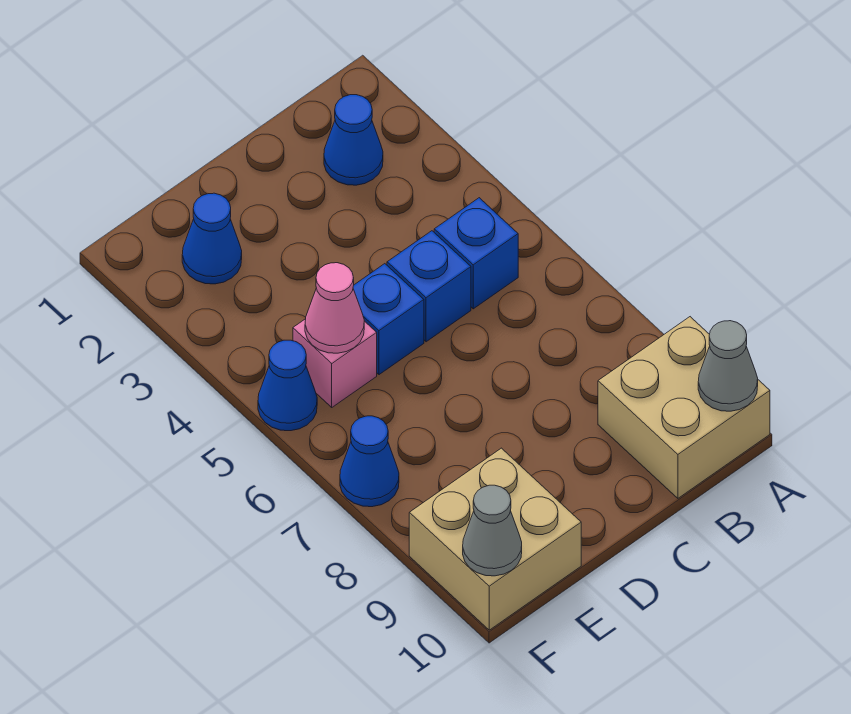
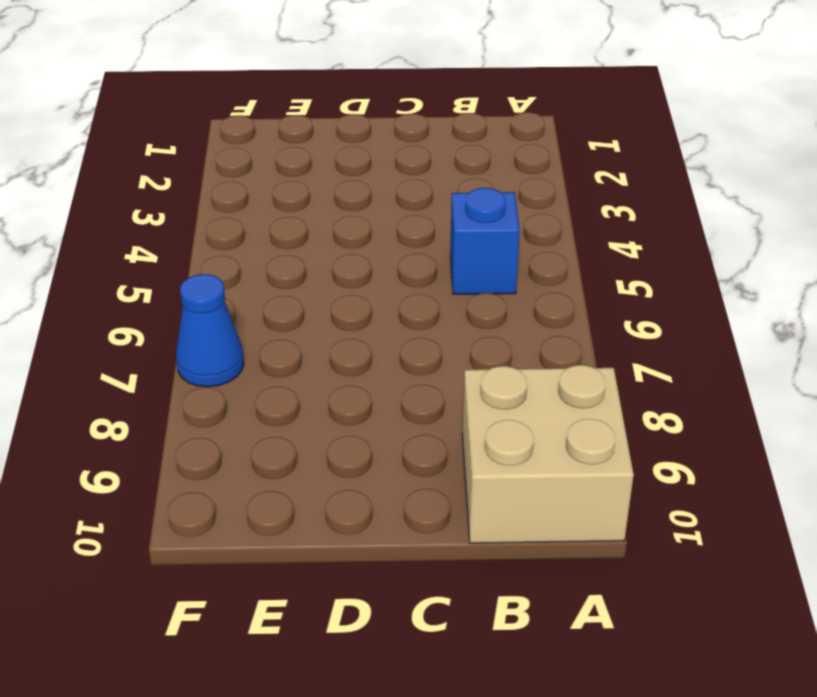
none -> blue cone B2 level 1
none -> blue brick C5 level 1
none -> blue brick D5 level 1

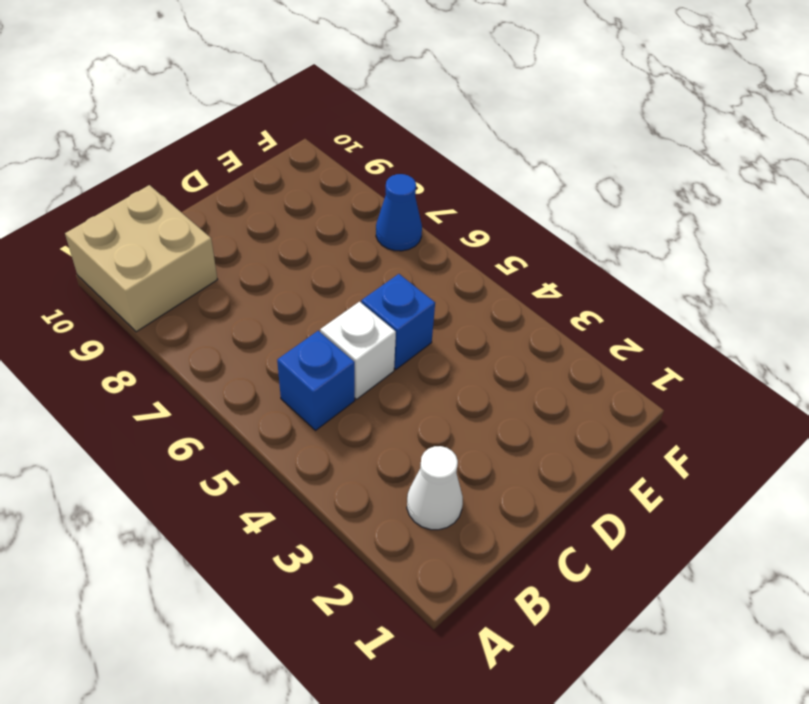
white cone B2 level 1 -> blue cone B2 level 1
white brick C5 level 1 -> blue brick C5 level 1
none -> blue cone E2 level 1
none -> pink brick E5 level 1
none -> tan brick E9:F10 level 1

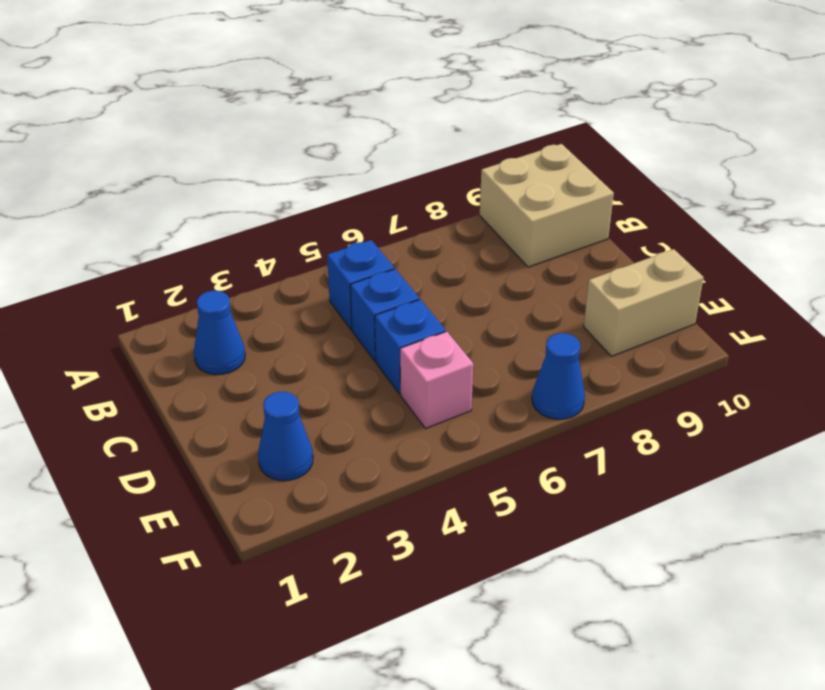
tan brick E9:E10 level 1 -> tan brick E9:F10 level 1
none -> blue cone F5 level 1
none -> grey cone A10 level 2
none -> pink cone E5 level 2

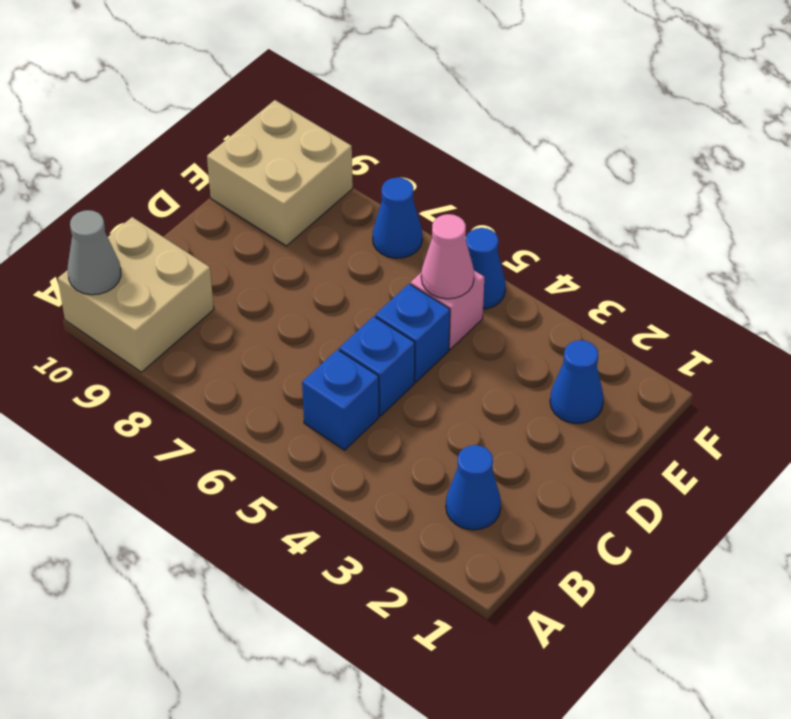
none -> grey cone F10 level 2

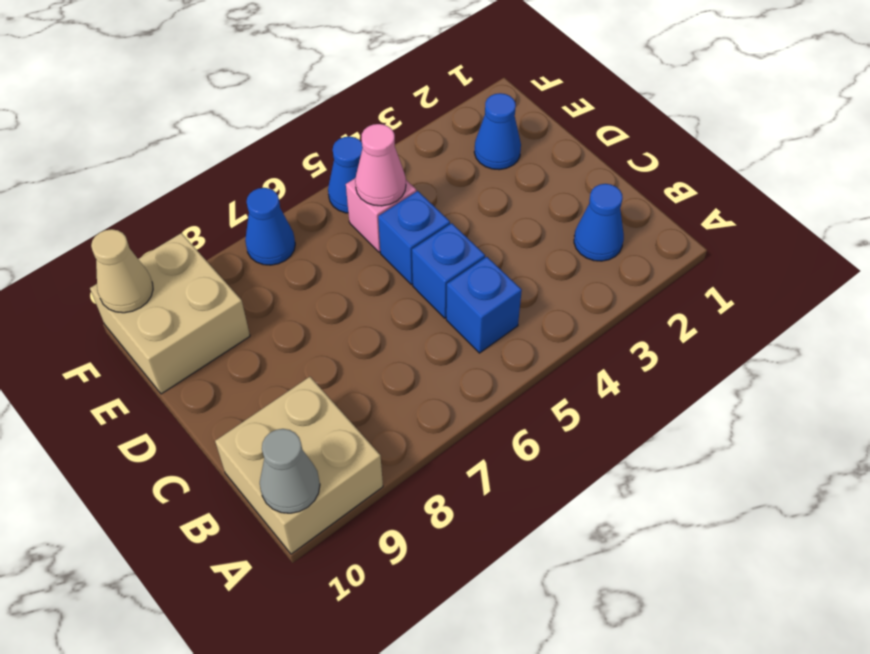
tan cone F10 level 2 -> grey cone F10 level 2

